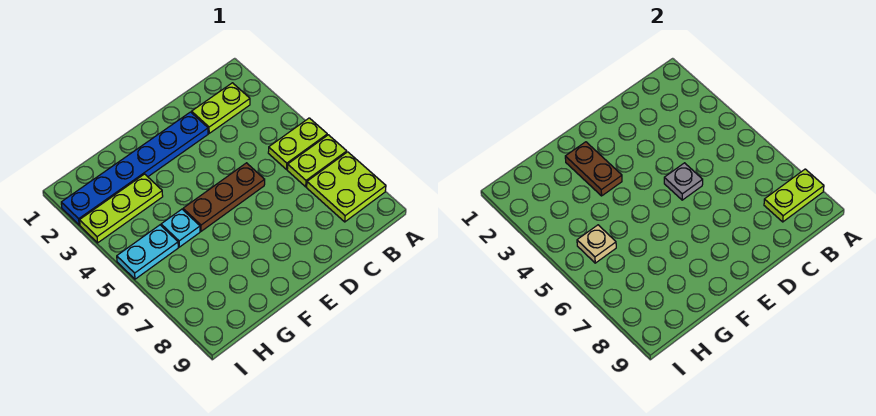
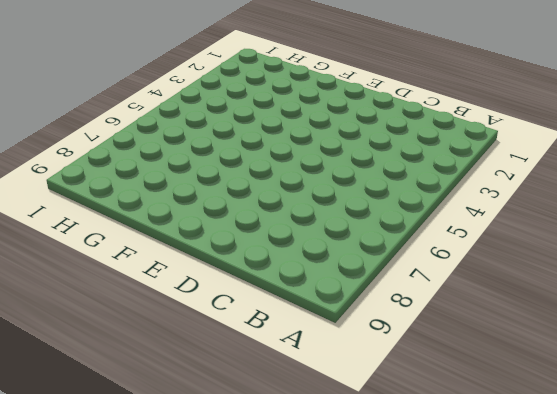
none -> lime plate A5:B5 level 1
none -> lime plate A6:B6 level 1
none -> lime plate A7:B8 level 1

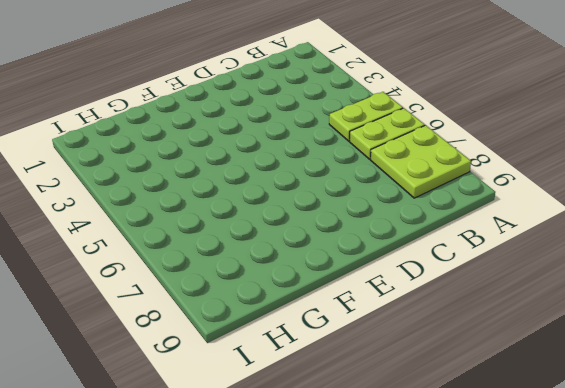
none -> lime plate B2:C2 level 1
none -> blue plate D2:I2 level 1
none -> brown plate D5:F5 level 1

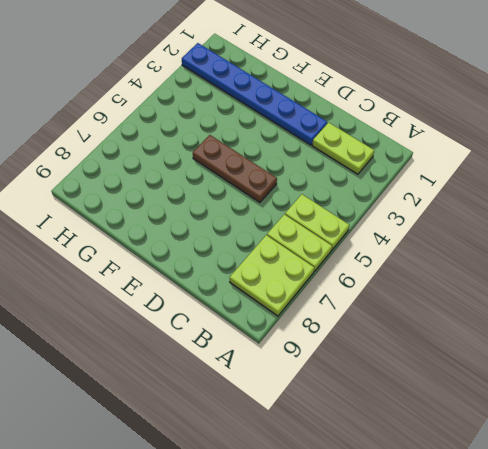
none -> lime plate G3:I3 level 1
none -> cyan plate G5 level 1
none -> cyan plate H5:I5 level 1

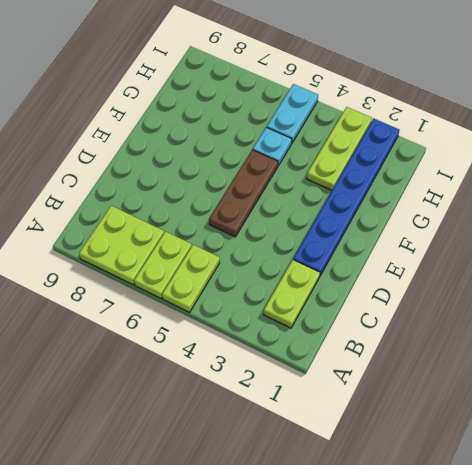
none -> lime plate A8:B8 level 2
none -> grey plate D5 level 2
none -> brown plate F2:F3 level 2

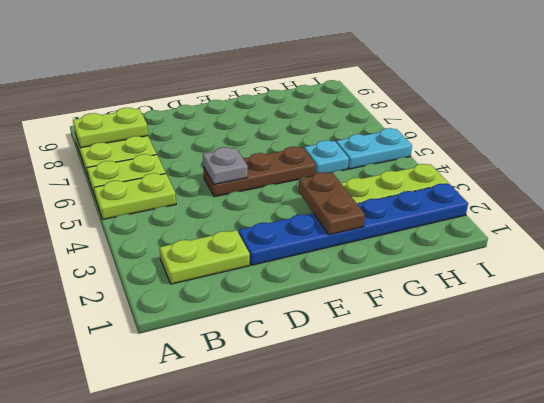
none -> tan plate H5 level 2

